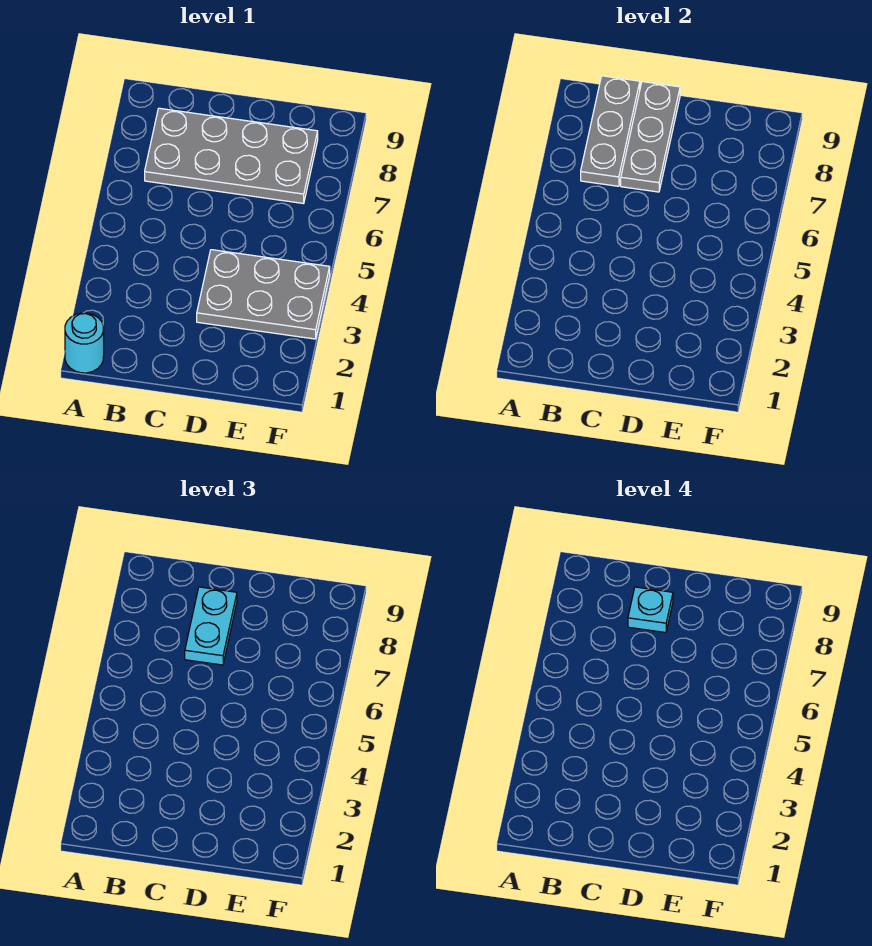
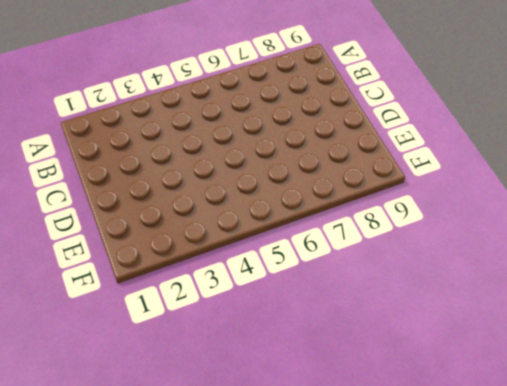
none -> cyan round brick A1 level 1
none -> grey plate B7:E8 level 1

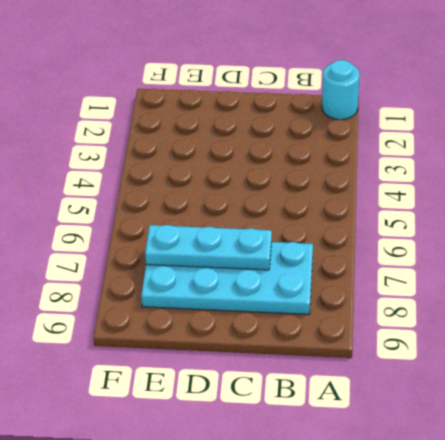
cyan plate B7:E8 level 1 -> grey plate B7:E8 level 1
cyan plate C7:E7 level 2 -> grey plate C7:C9 level 2
none -> grey plate D3:F4 level 1
none -> grey plate B7:B9 level 2

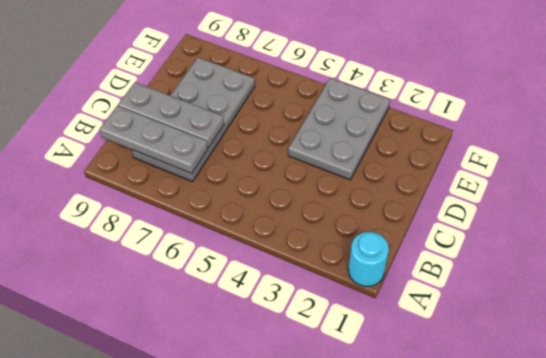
none -> cyan plate C7:C8 level 3
none -> cyan plate C8 level 4

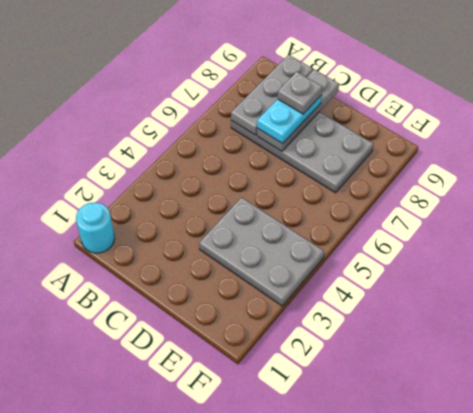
grey plate C8 level 4 -> cyan plate C8 level 4

